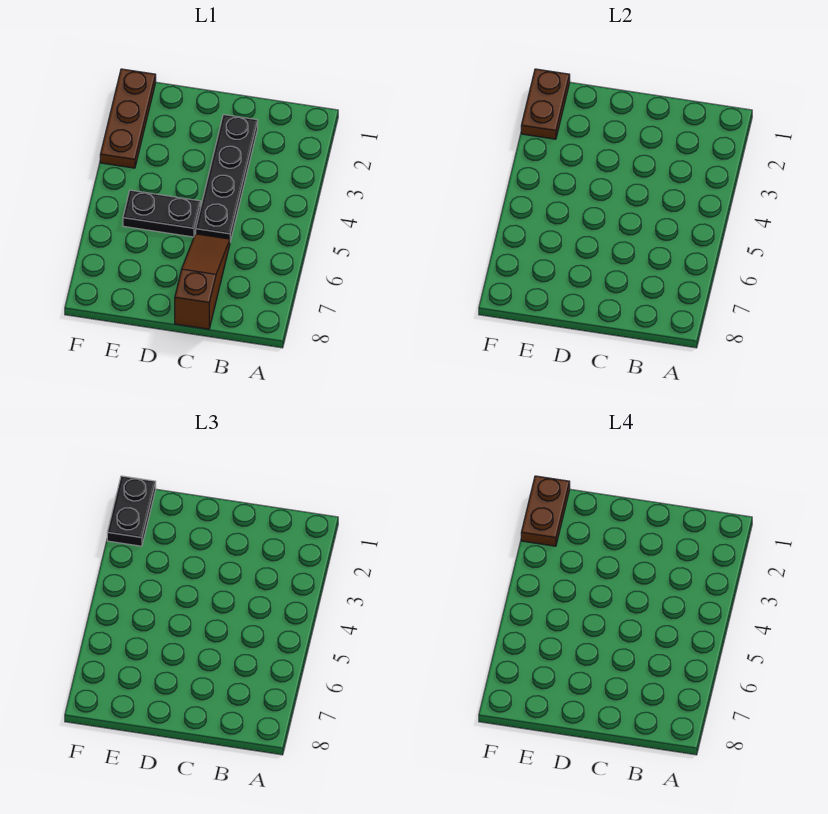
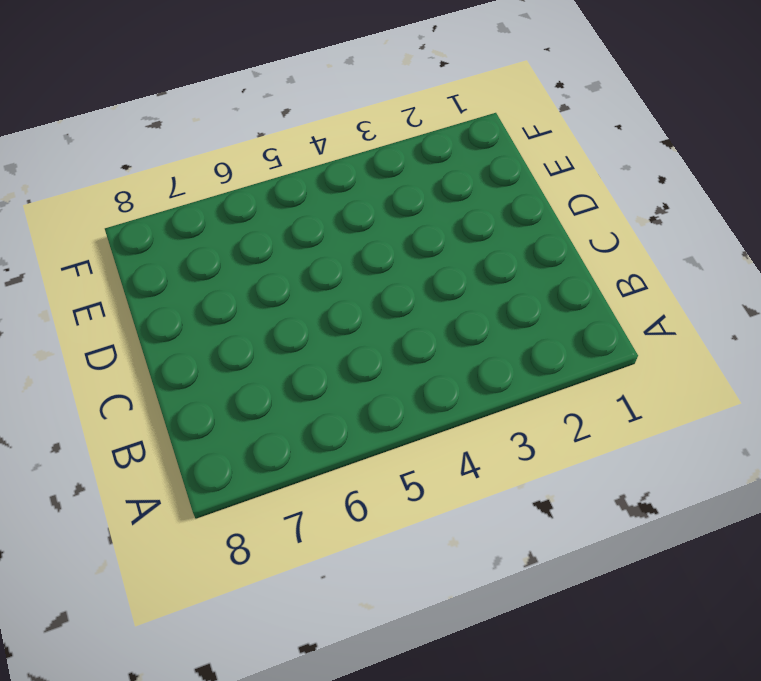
none -> black plate C2:C5 level 1
none -> brown slope C6:C8 level 1 top 8

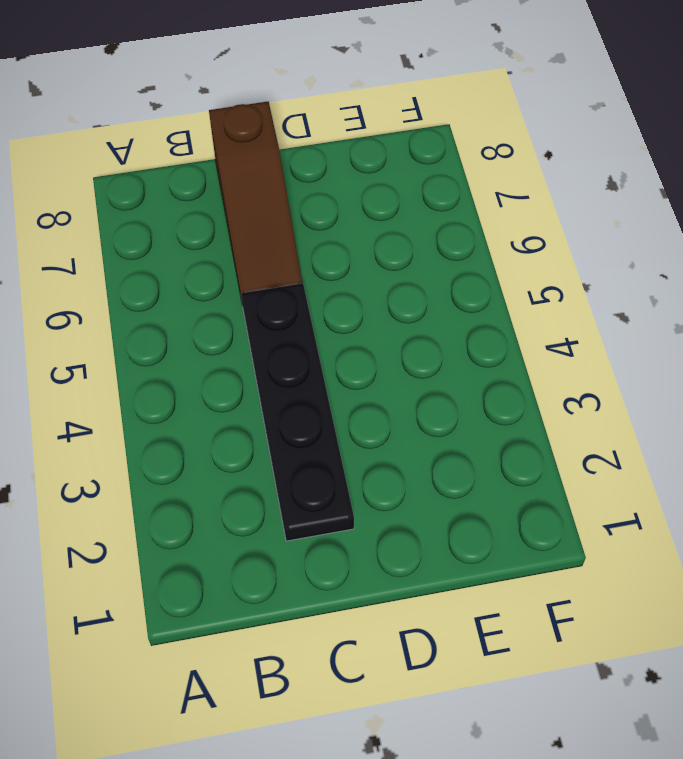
none -> black plate D5:E5 level 1
none -> brown plate F1:F3 level 1

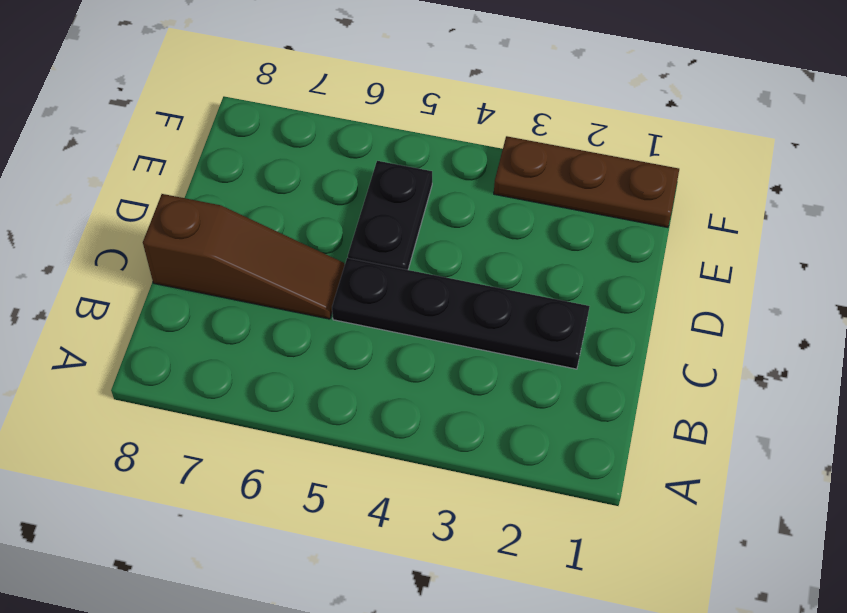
none -> brown plate F1:F2 level 2
none -> black plate F1:F2 level 3

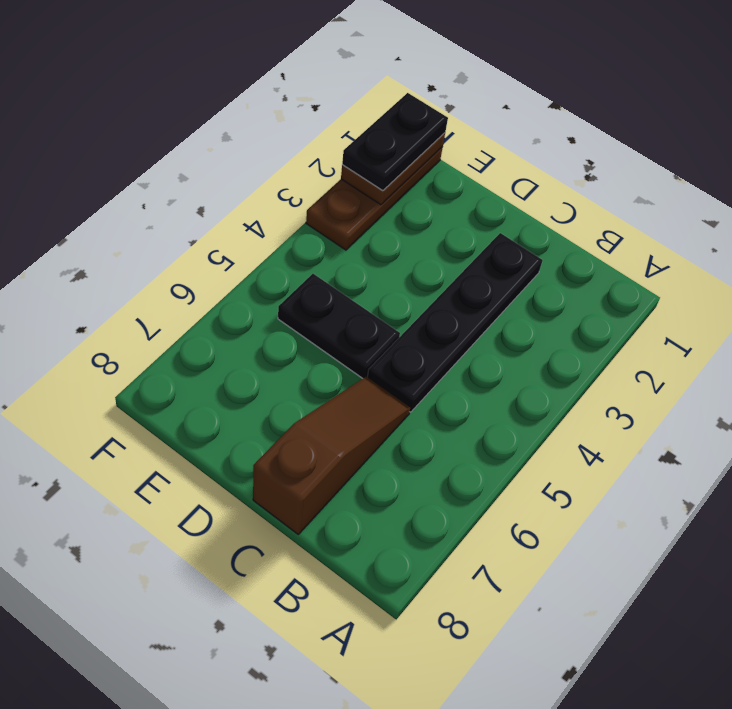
none -> brown plate F1:F2 level 4

